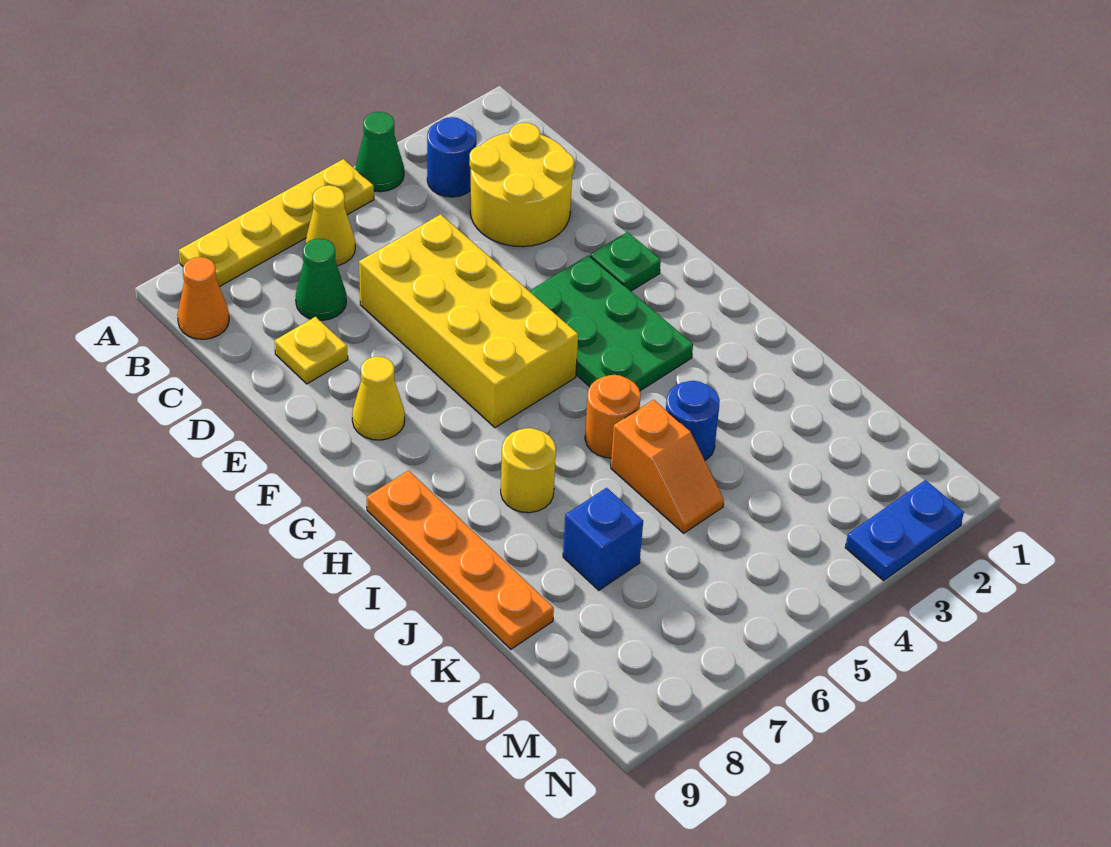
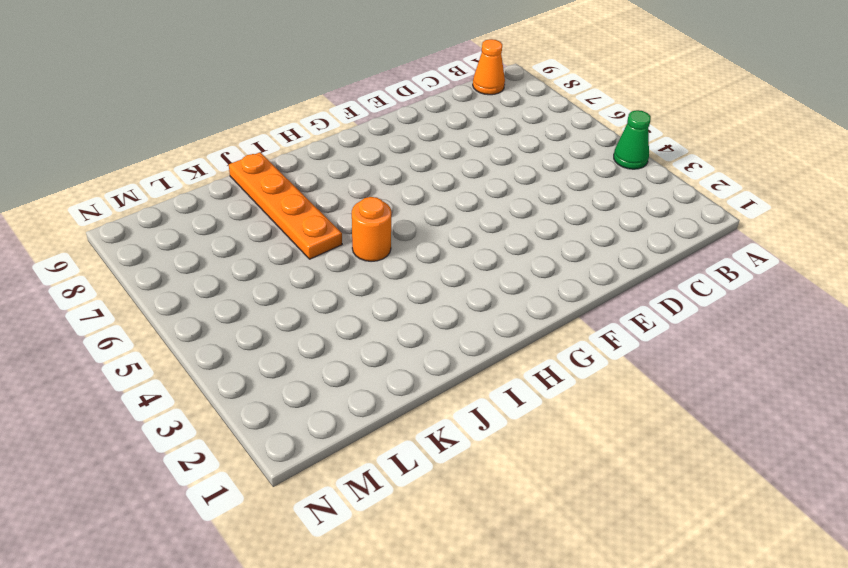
orange plate J6:J9 level 1 -> orange plate H9:K9 level 1
none -> yellow plate A5:A8 level 1
none -> blue round brick B3 level 1
none -> yellow cone B6 level 1

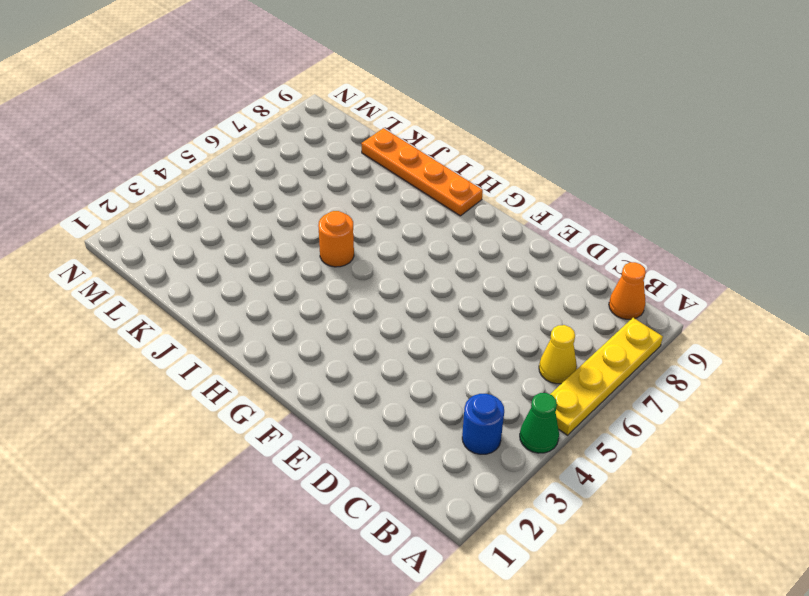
none -> yellow round brick C2:D3 level 1
none -> green cone C7 level 1
none -> yellow brick D5:G6 level 1

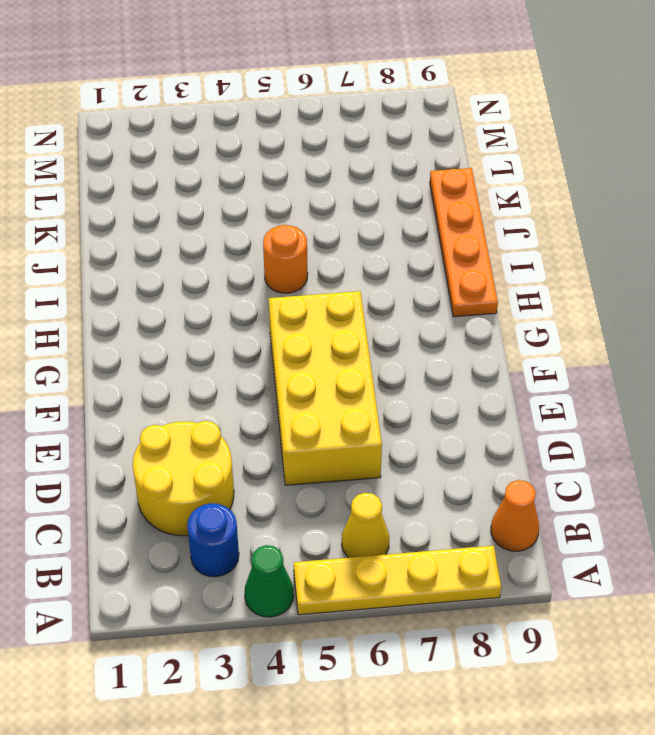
none -> green cone C7 level 1
none -> yellow plate D8 level 1
none -> green plate F2 level 1

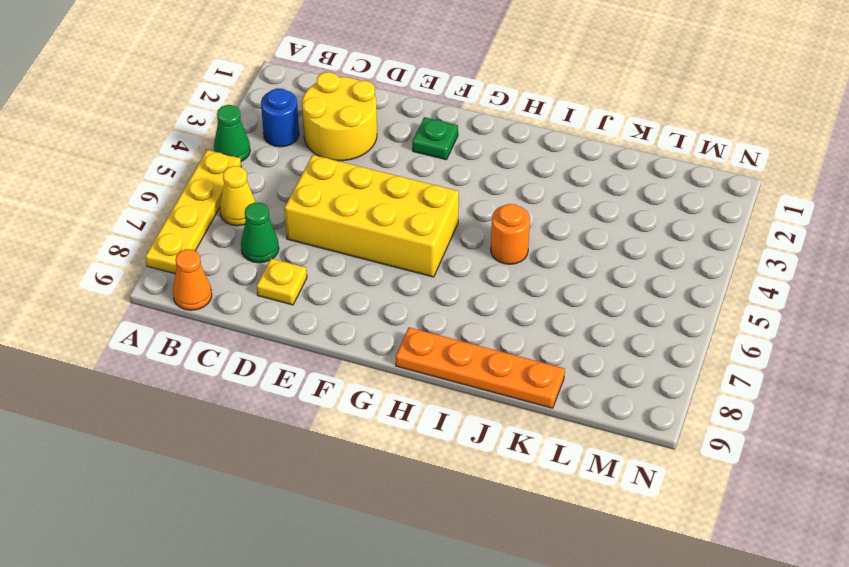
none -> green plate F3:H4 level 1
none -> yellow cone F8 level 1
none -> yellow round brick I7 level 1

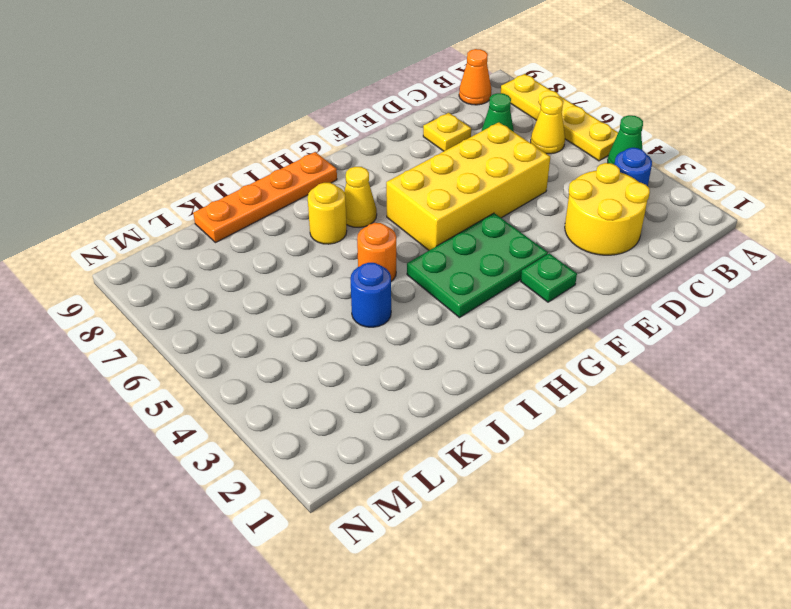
yellow cone H7 level 1 -> yellow cone F8 level 1
none -> orange slope J5:K5 level 1 top J
none -> blue brick K7 level 1
none -> blue plate N2:N3 level 1

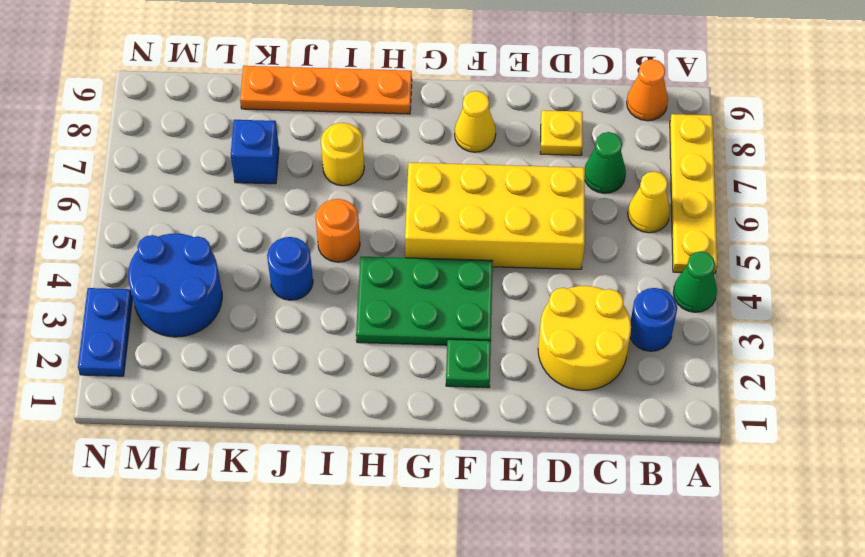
blue round brick L3:M4 level 1 -> none
none -> orange slope J5:K5 level 1 top J

